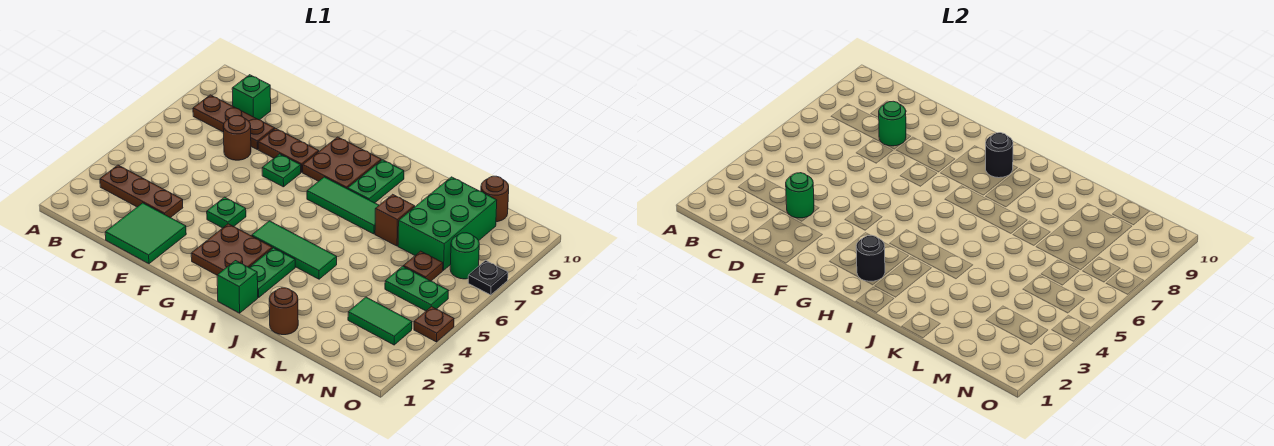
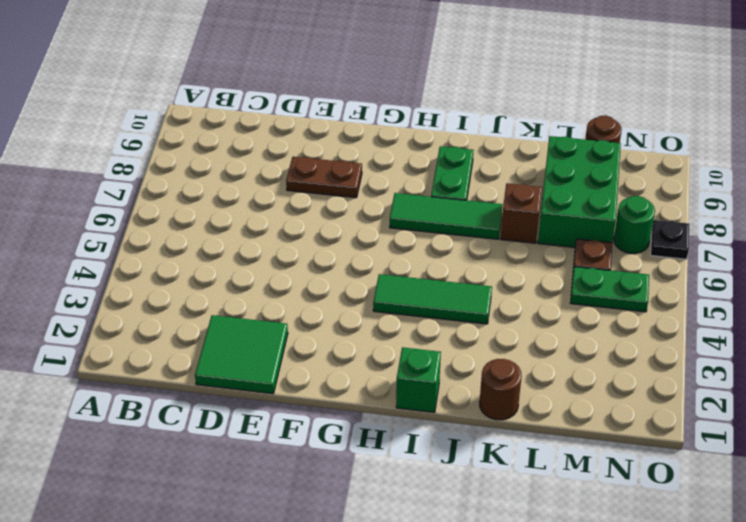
none -> brown plate B3:D3 level 1
none -> brown plate B8:D8 level 1
none -> green brick C9 level 1

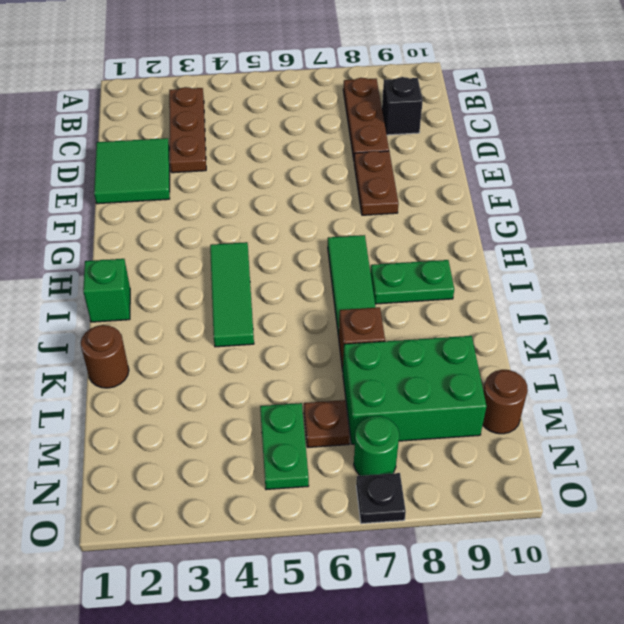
black brick C9 level 1 -> green brick C9 level 1
none -> brown round brick D7 level 1
none -> green plate F4 level 1
none -> green plate F7 level 1

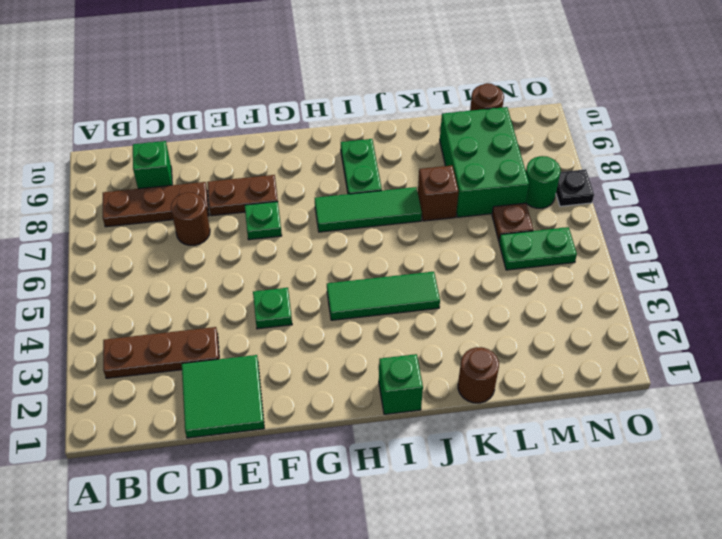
none -> brown plate G2:H3 level 1
none -> brown plate G8:H9 level 1
none -> green plate I2:I3 level 1

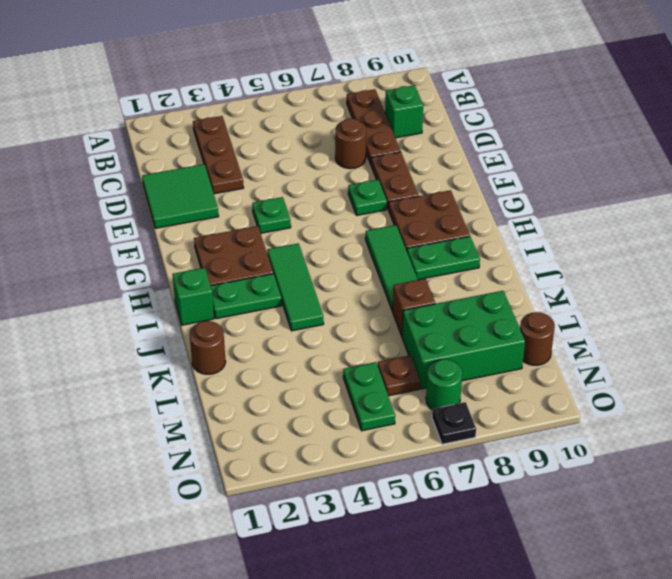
none -> green tile M3:N3 level 1
none -> brown plate O4 level 1
none -> green round brick D3 level 2

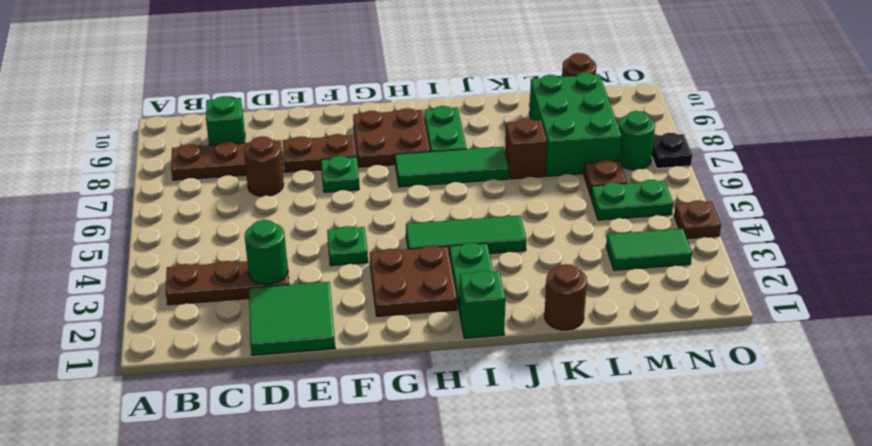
none -> green round brick D8 level 2
none -> black round brick H2 level 2
none -> black round brick H9 level 2

